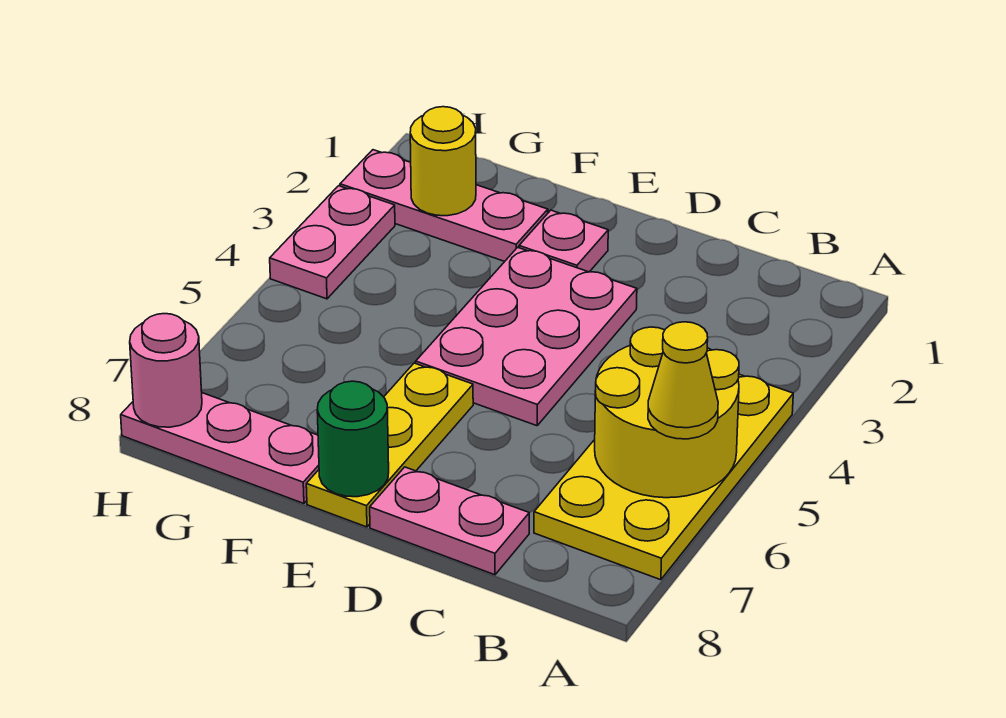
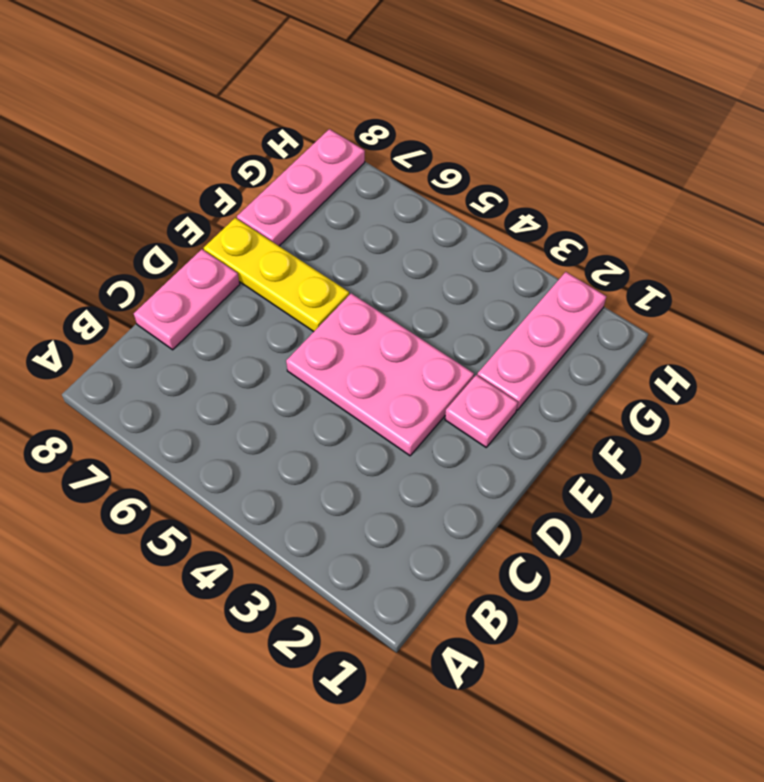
none -> yellow plate A4:B7 level 1
none -> pink plate H3:H4 level 1
none -> yellow round brick A5:B6 level 2

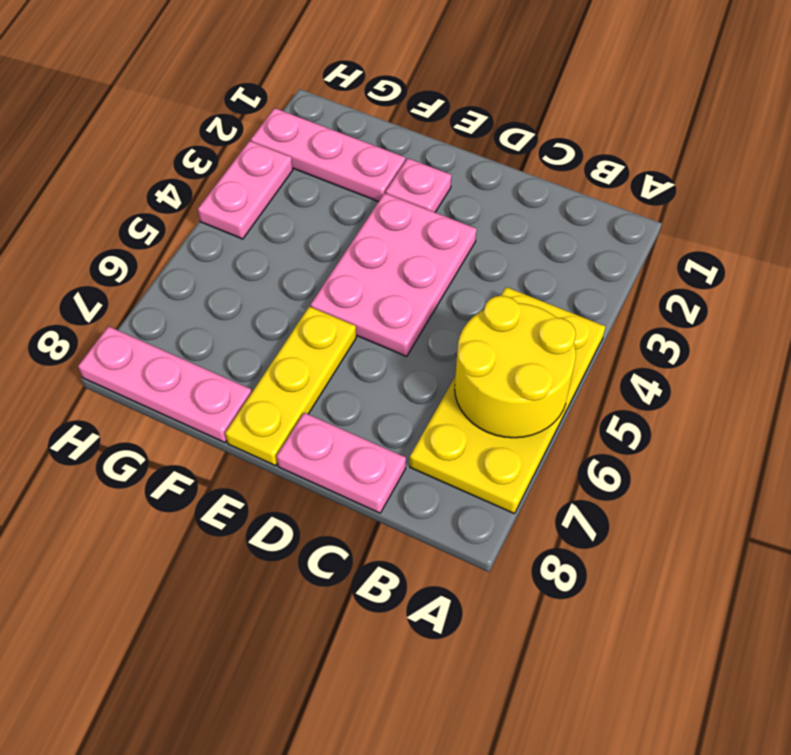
none -> green round brick E8 level 2
none -> yellow round brick G2 level 2
none -> pink round brick H8 level 2

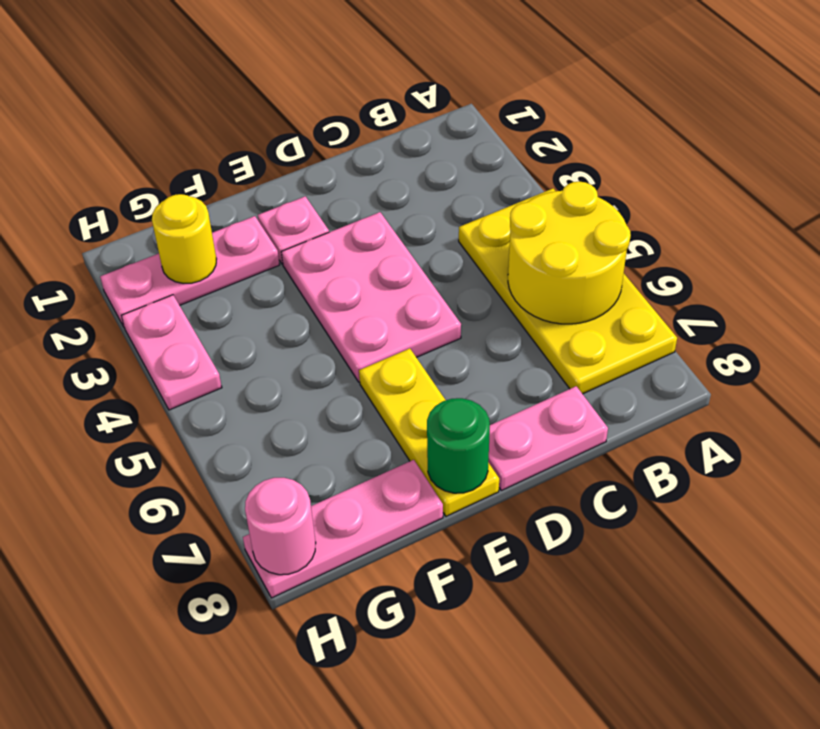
none -> yellow cone A6 level 3

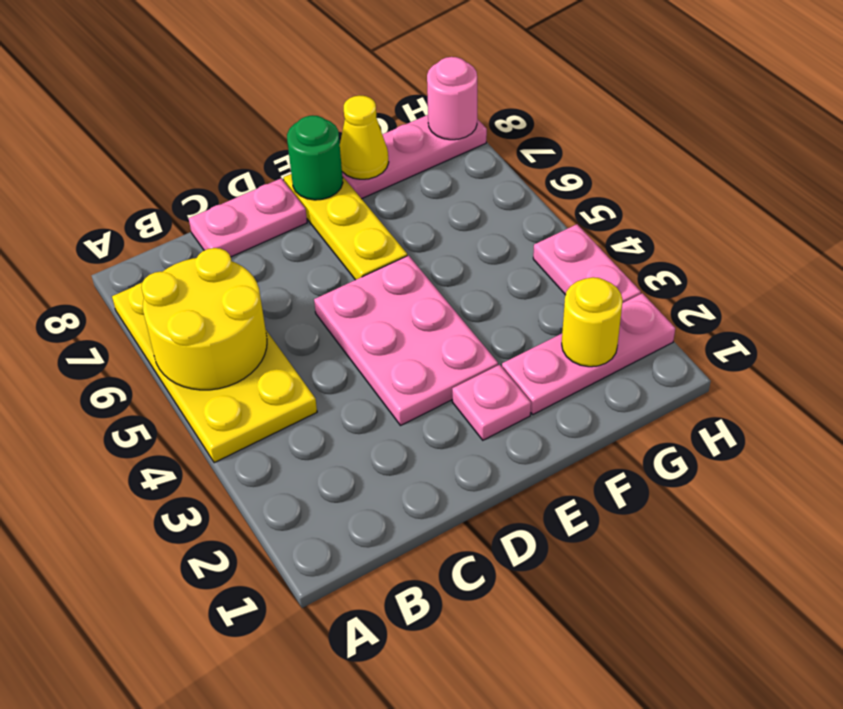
yellow cone F8 level 2 -> yellow cone A6 level 3

